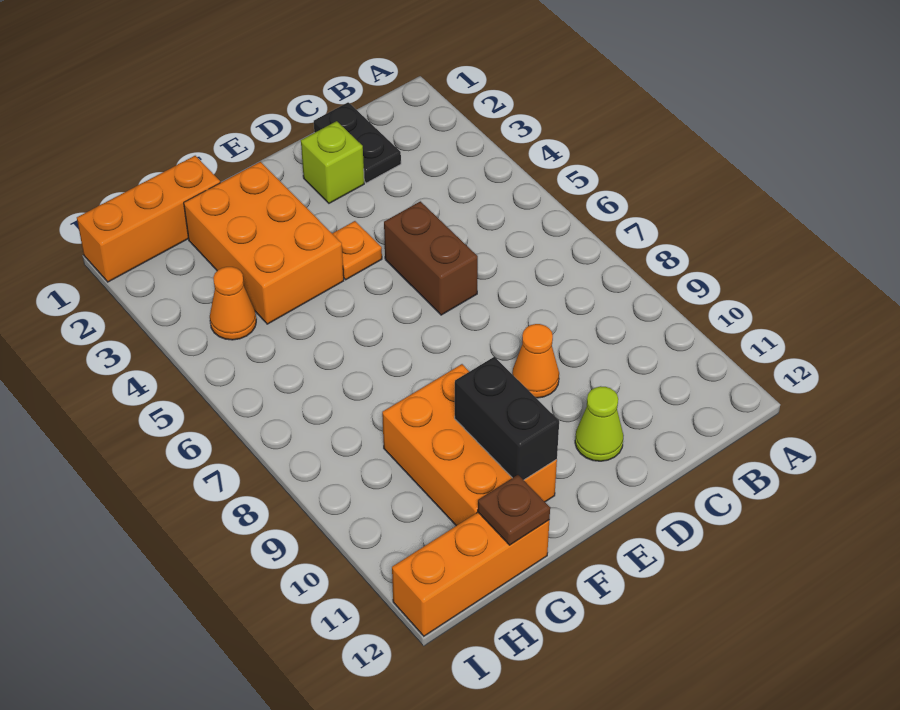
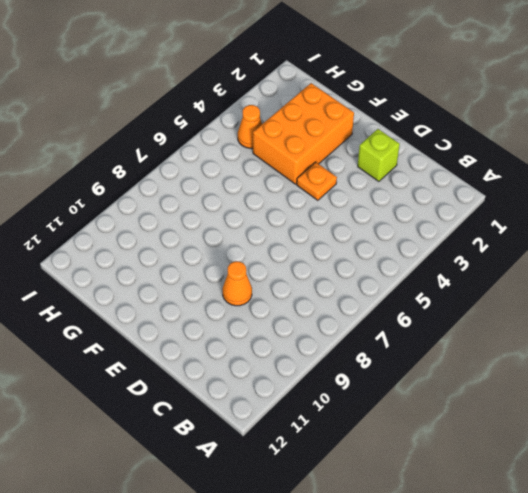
none -> black plate C1:C2 level 1
none -> brown brick D5:D6 level 1
none -> lime cone D11 level 1

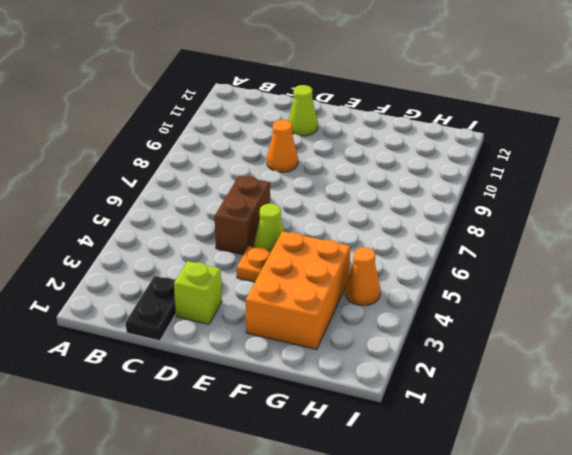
lime cone E5 level 1 -> none
none -> orange brick F9:G11 level 1
none -> orange brick G1:I1 level 1
none -> orange brick G12:I12 level 1

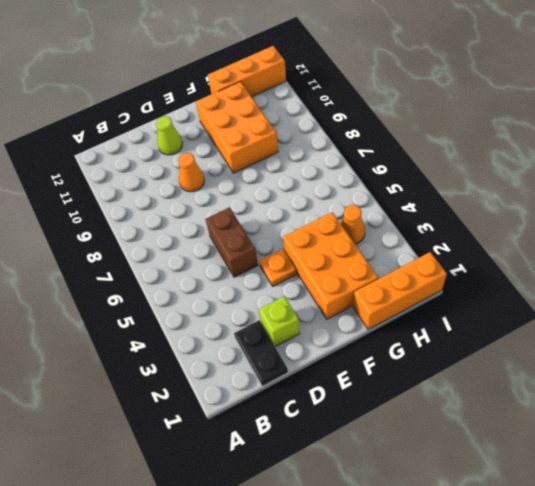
none -> black brick F10:F11 level 2
none -> brown plate G12 level 2

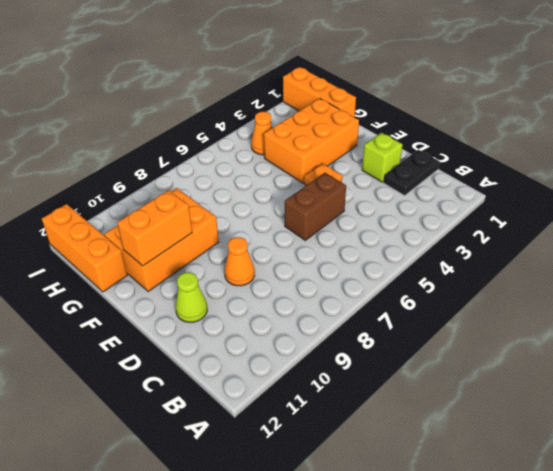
orange brick F10:F11 level 2 -> black brick F10:F11 level 2
none -> brown plate G12 level 2

